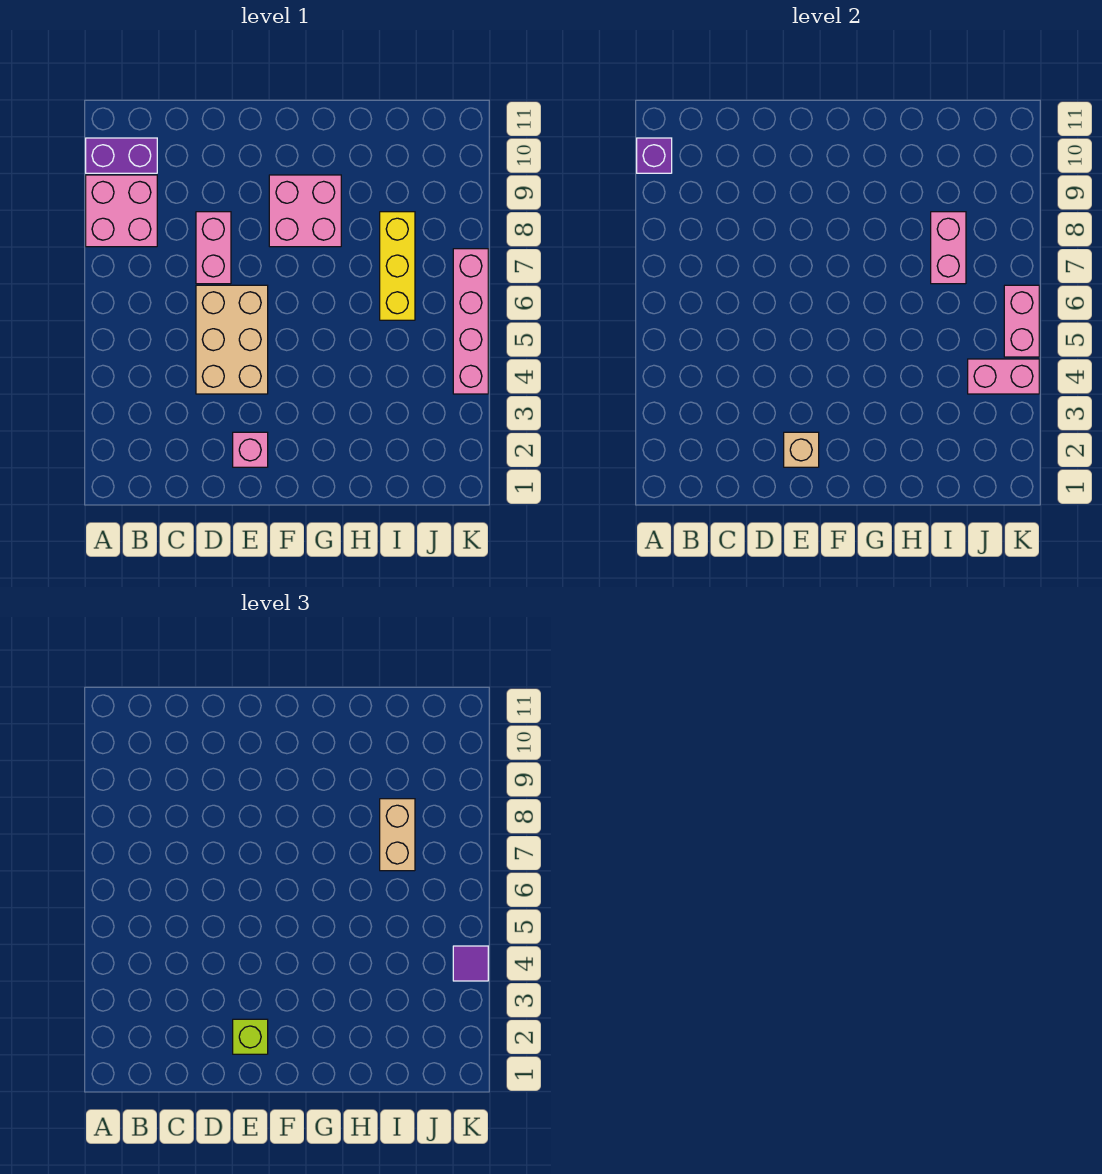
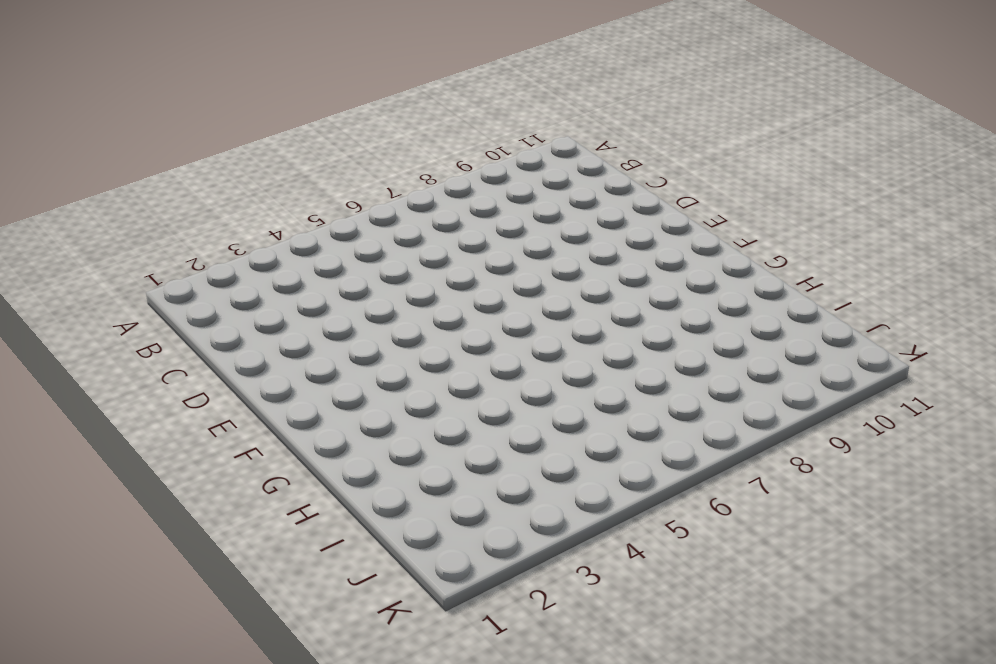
none -> pink brick A8:B9 level 1
none -> purple brick A10:B10 level 1
none -> tan brick D4:E6 level 1

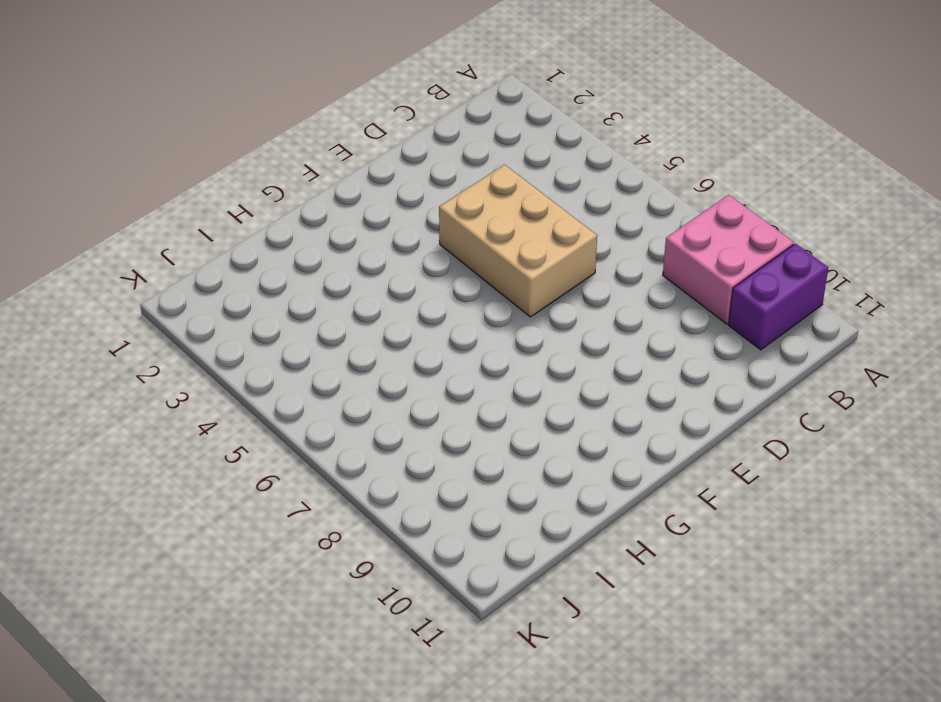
none -> pink brick D7:D8 level 1
none -> pink brick E2 level 1
none -> pink brick F8:G9 level 1

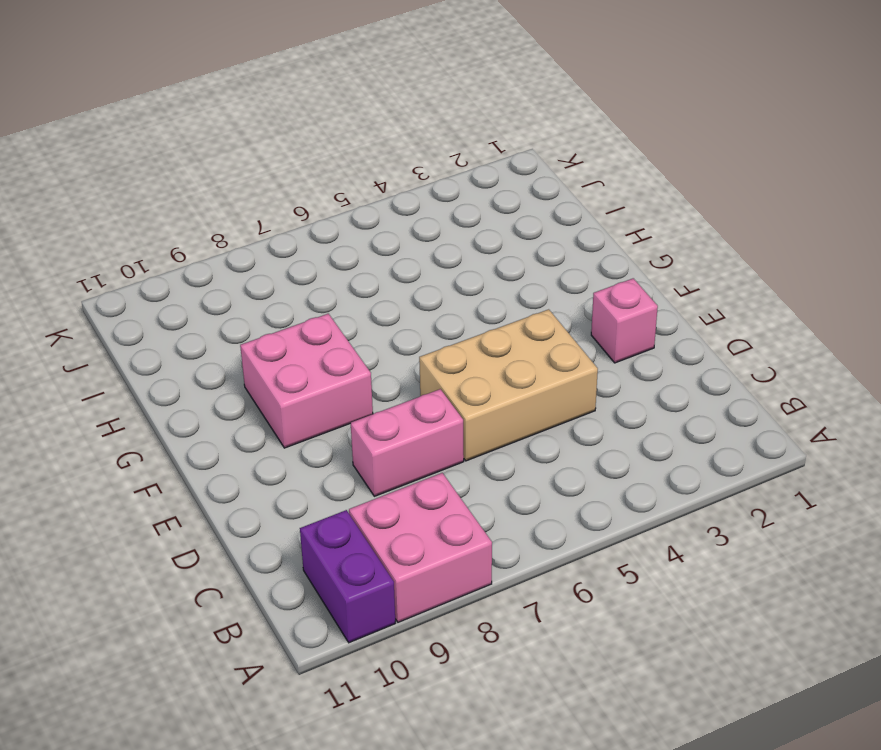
none -> yellow brick I6:I8 level 1
none -> pink brick K4:K7 level 1
none -> purple brick A10 level 2

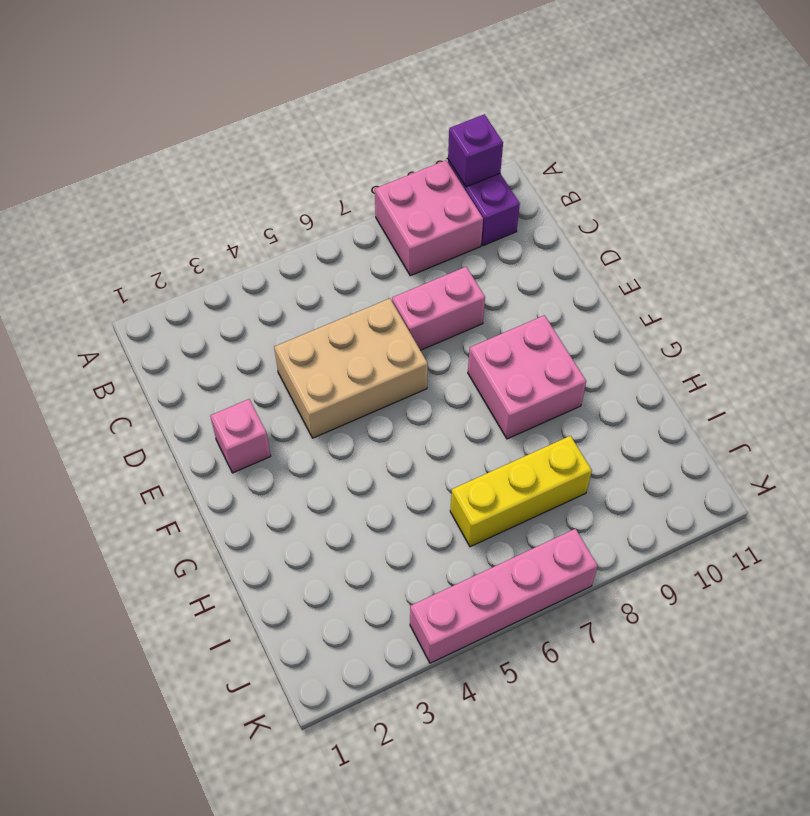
none -> tan brick E2 level 2
none -> pink brick I7:I8 level 2
none -> pink brick J4:K4 level 2

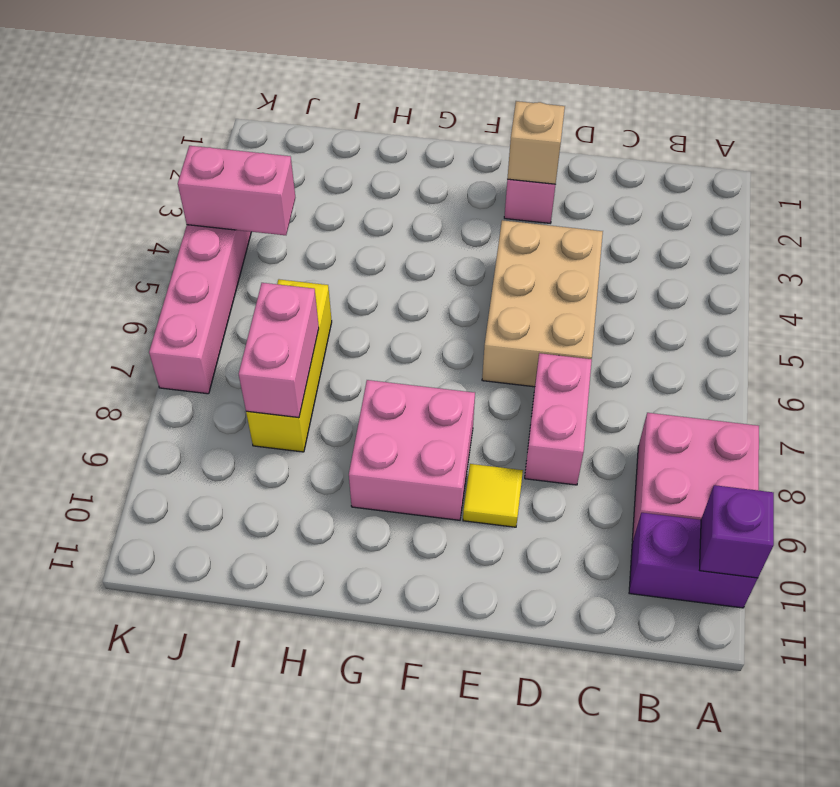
yellow tile E9 level 1 -> none
none -> pink brick K5:K6 level 2
none -> lime brick E2 level 3
none -> tan brick I7:I8 level 3

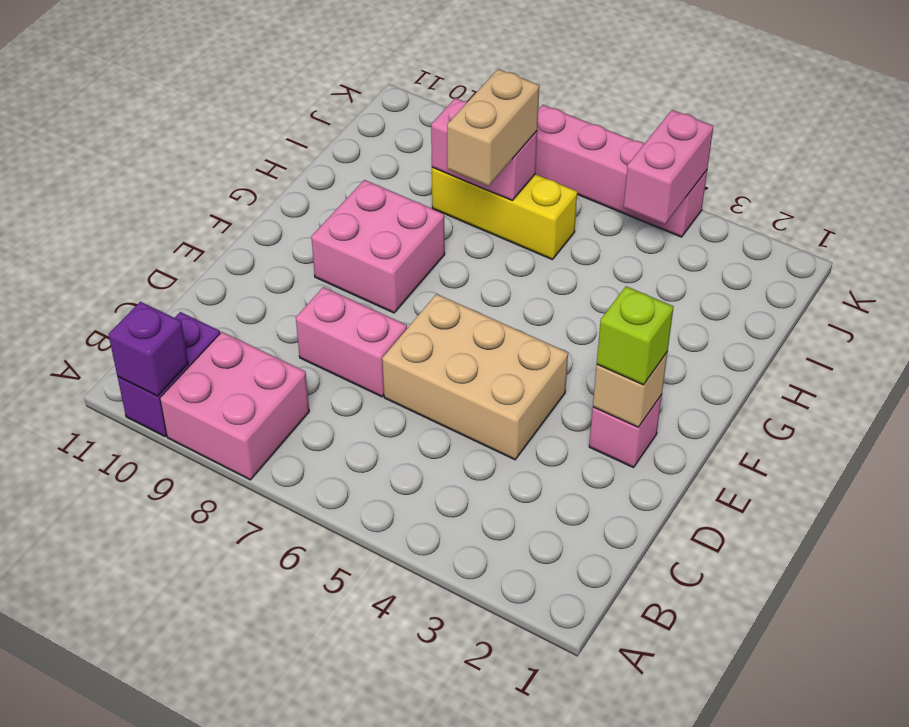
tan brick H7:I7 level 3 -> tan brick I7:I8 level 3
none -> pink brick K5:K6 level 2
none -> purple tile K4 level 3

